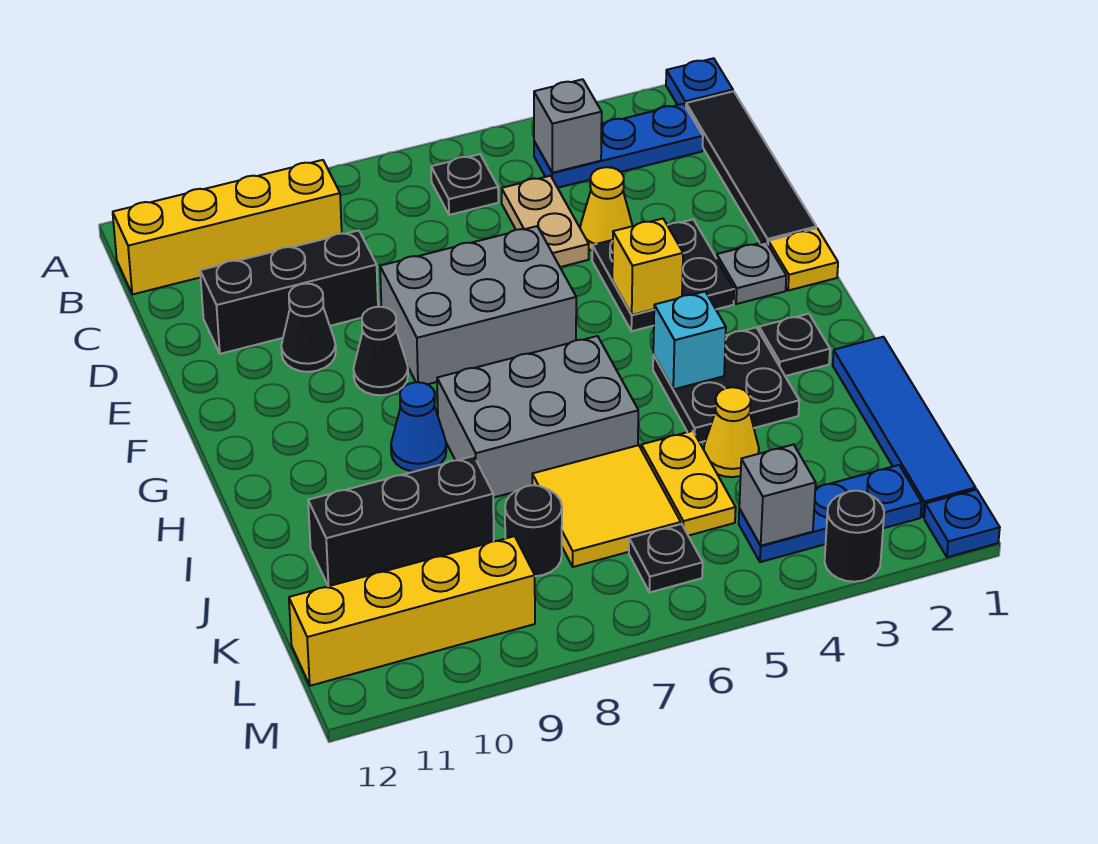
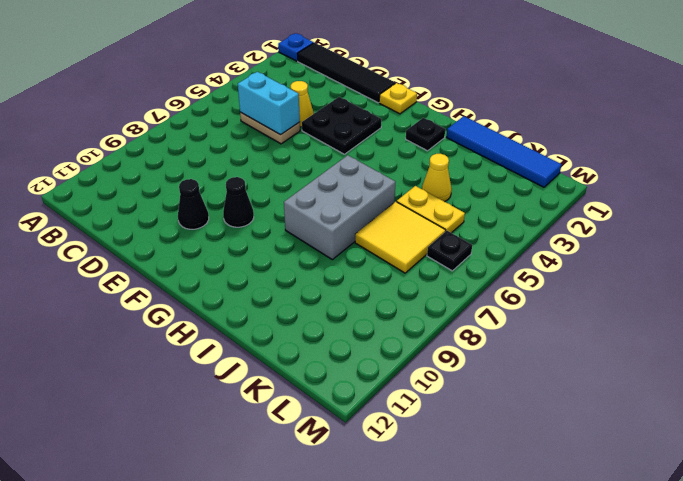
cyan brick C5:D5 level 2 -> none
none -> blue plate B2:B4 level 1
none -> black plate B6 level 1
none -> yellow brick B9:B12 level 1
none -> black brick D9:D11 level 1

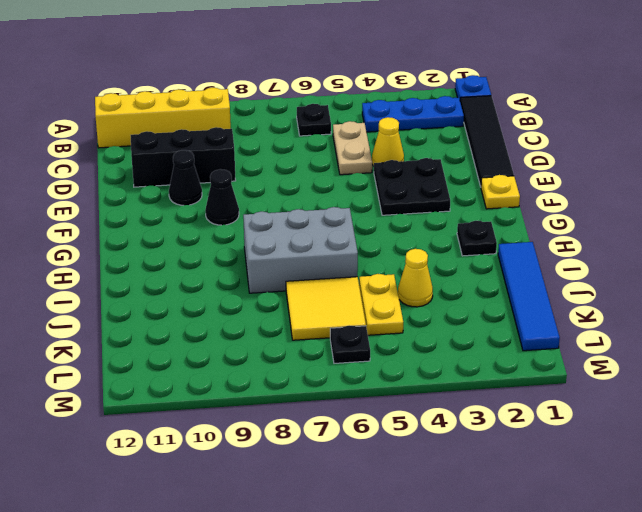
none -> grey brick E6:F8 level 1
none -> grey plate F2 level 1
none -> black plate H3:I4 level 1
none -> blue cone H9 level 1

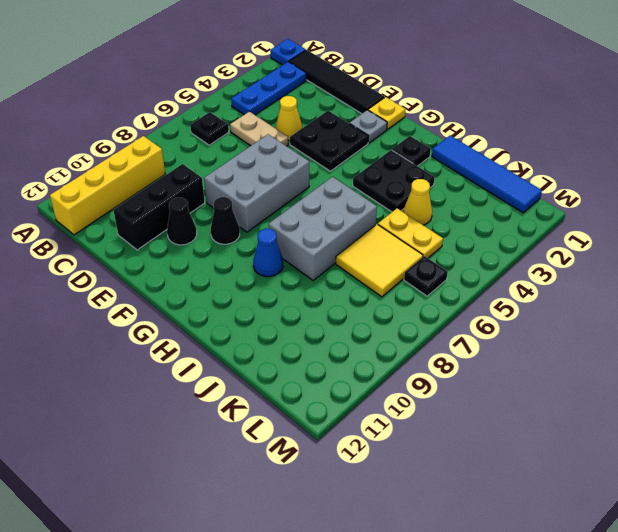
none -> black brick J9:J11 level 1
none -> black round brick K8 level 1
none -> blue plate L2:L4 level 1
none -> yellow brick L9:L12 level 1

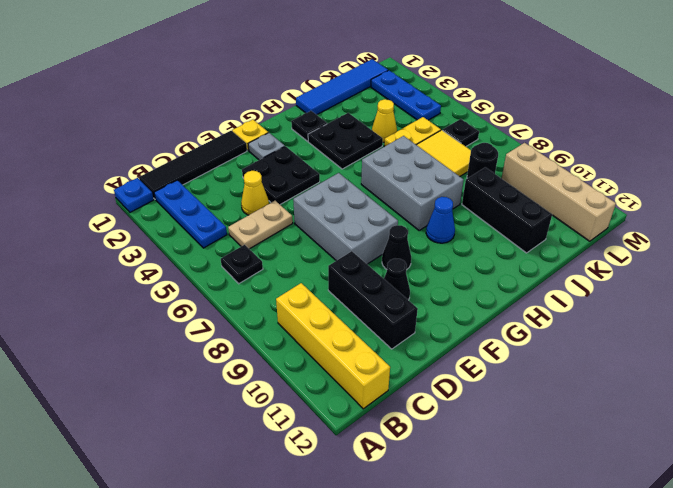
tan brick L9:L12 level 1 -> yellow brick L9:L12 level 1
none -> blue plate M1 level 1
none -> black round brick M3 level 1
none -> grey brick B4 level 2
none -> yellow brick F4 level 2

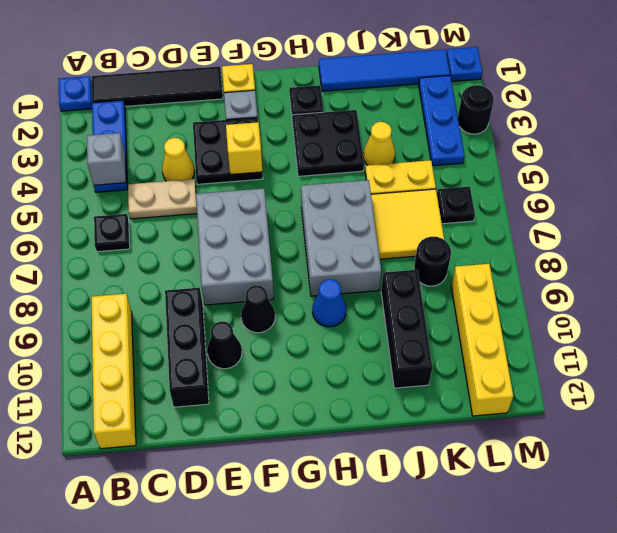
none -> cyan brick H4 level 2
none -> grey brick L4 level 2

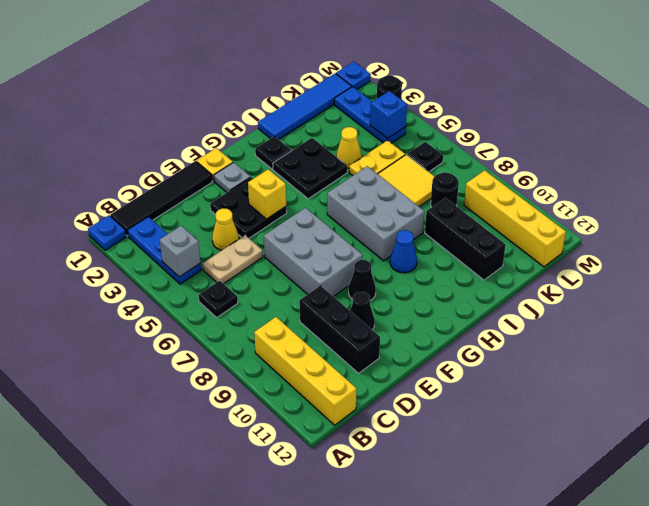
blue brick L4 level 2 -> grey brick L4 level 2
none -> cyan brick H4 level 2

